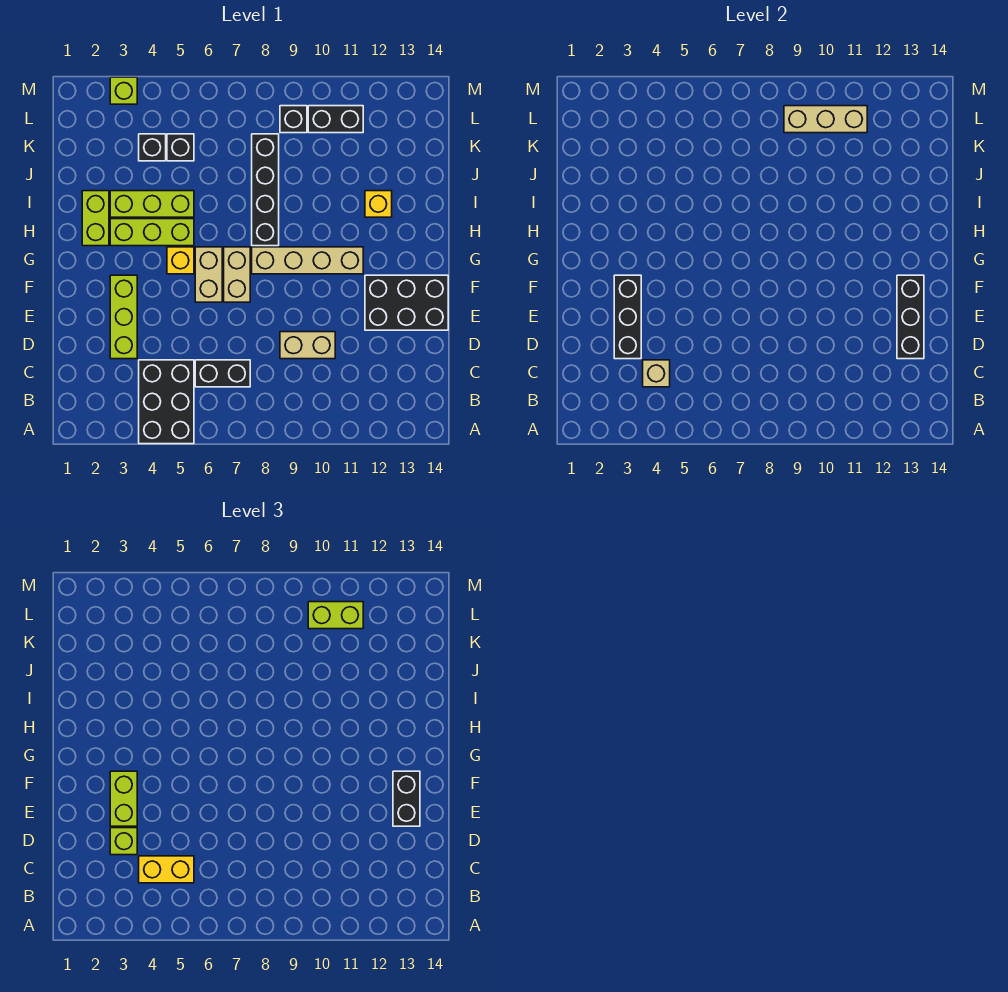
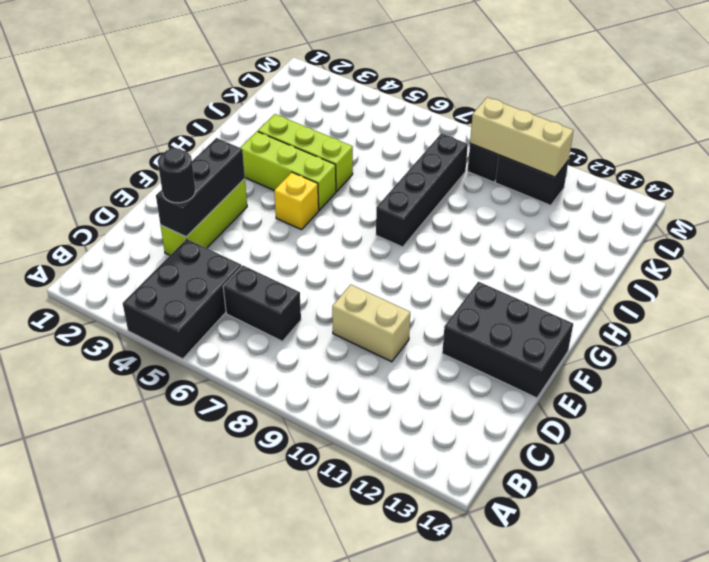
black round brick D3 level 3 -> lime brick D3 level 3
none -> tan brick F6:G6 level 1
none -> tan brick F7:G7 level 1
none -> tan brick G8:G11 level 1

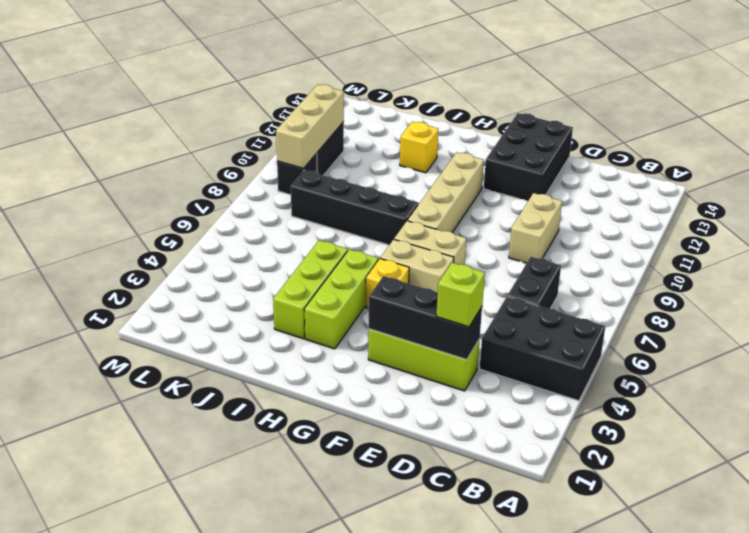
none -> lime brick H2:I2 level 1
none -> black brick K4 level 1
none -> black brick K5 level 1

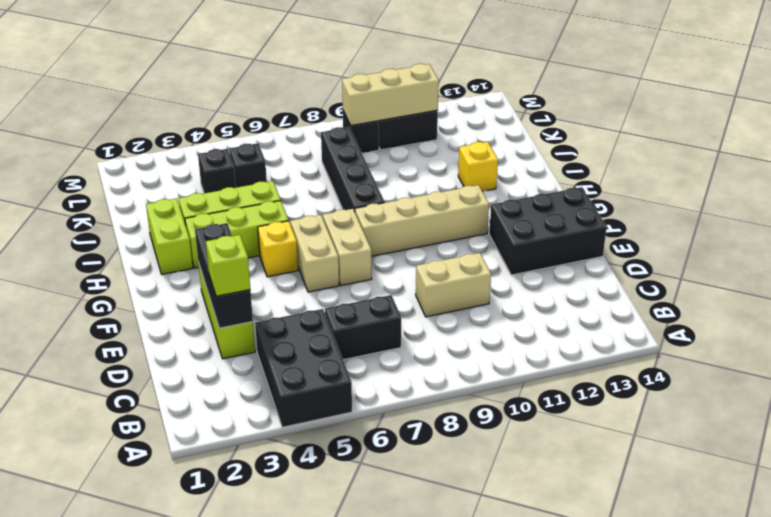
none -> lime brick M3 level 1
none -> tan brick C4 level 2
none -> black brick D13:F13 level 2

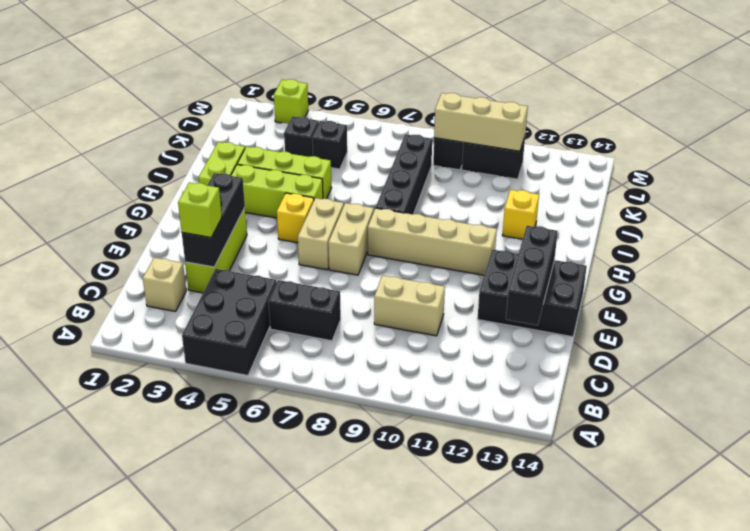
tan brick C2 level 1 -> tan brick C4 level 2
none -> yellow brick C4:C5 level 3
none -> lime brick E3:F3 level 3
none -> black brick E13:F13 level 3

